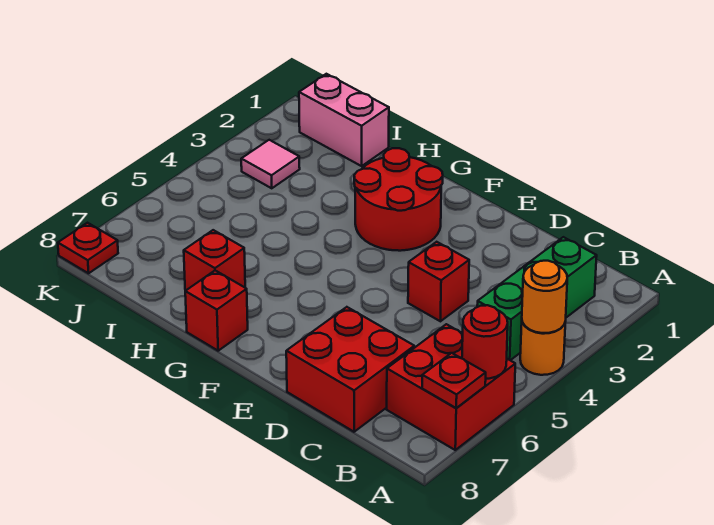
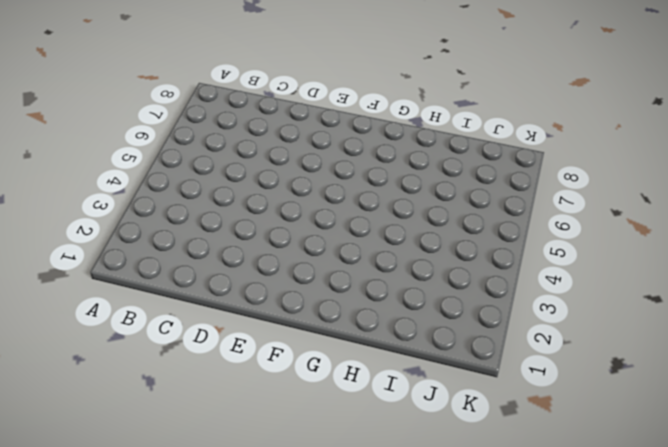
none -> orange round brick A4 level 1
none -> red brick A6:B7 level 1
none -> green brick B2:B4 level 1

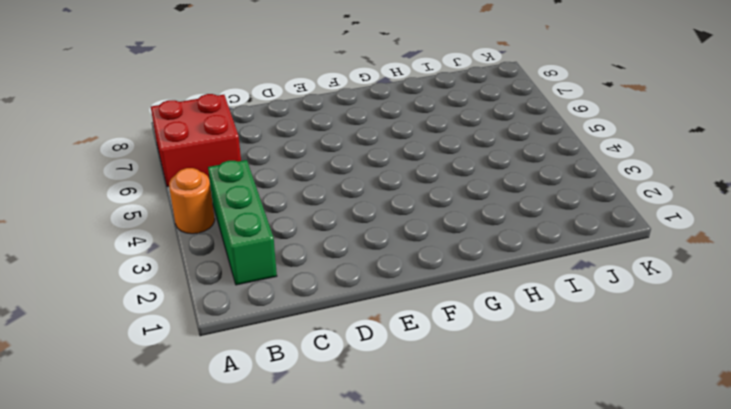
none -> red brick C7:D8 level 1
none -> red brick D4 level 1
none -> red round brick F2:G3 level 1

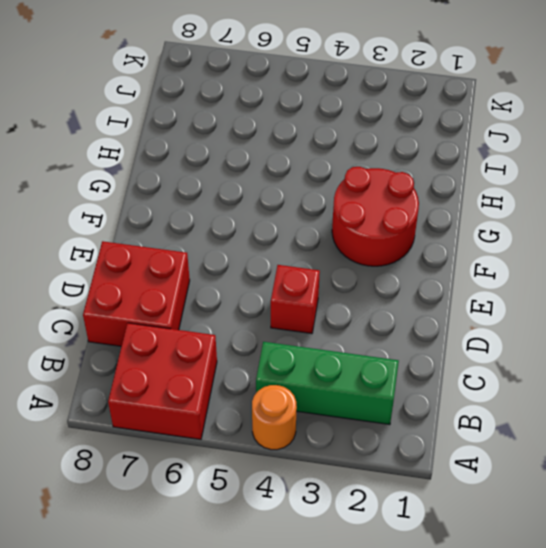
none -> red brick G8 level 1
none -> red brick H7 level 1
none -> pink brick I1:J1 level 1

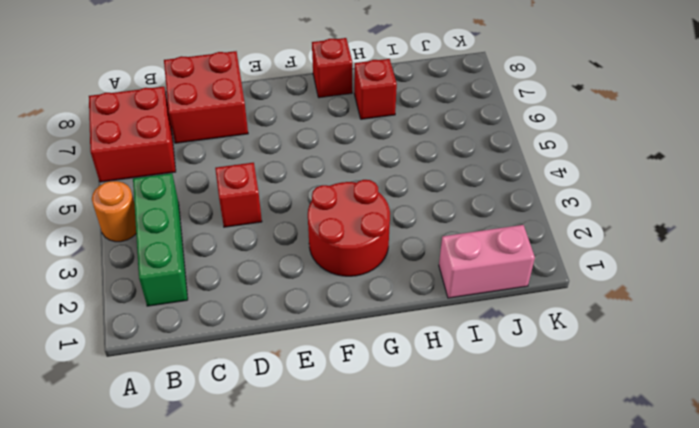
none -> pink tile J3 level 1
none -> red plate K8 level 1
none -> orange round brick A4 level 2

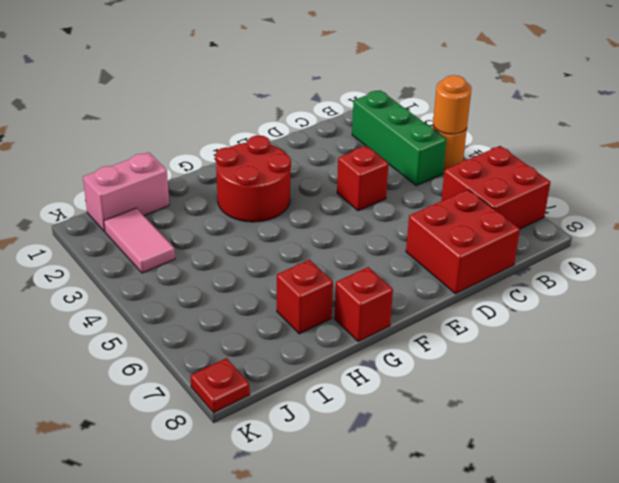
pink tile J2:J3 level 1 -> pink tile J3 level 1
none -> red round brick A6 level 2
none -> red plate A7 level 2

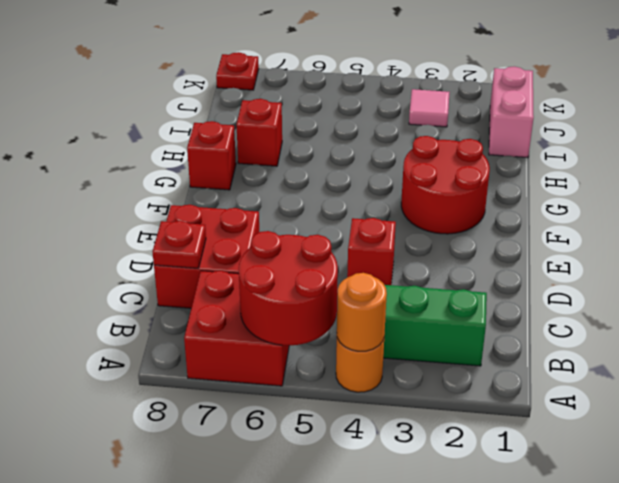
red round brick A5:B6 level 2 -> red round brick A6 level 2
red plate C8 level 2 -> red plate A7 level 2

